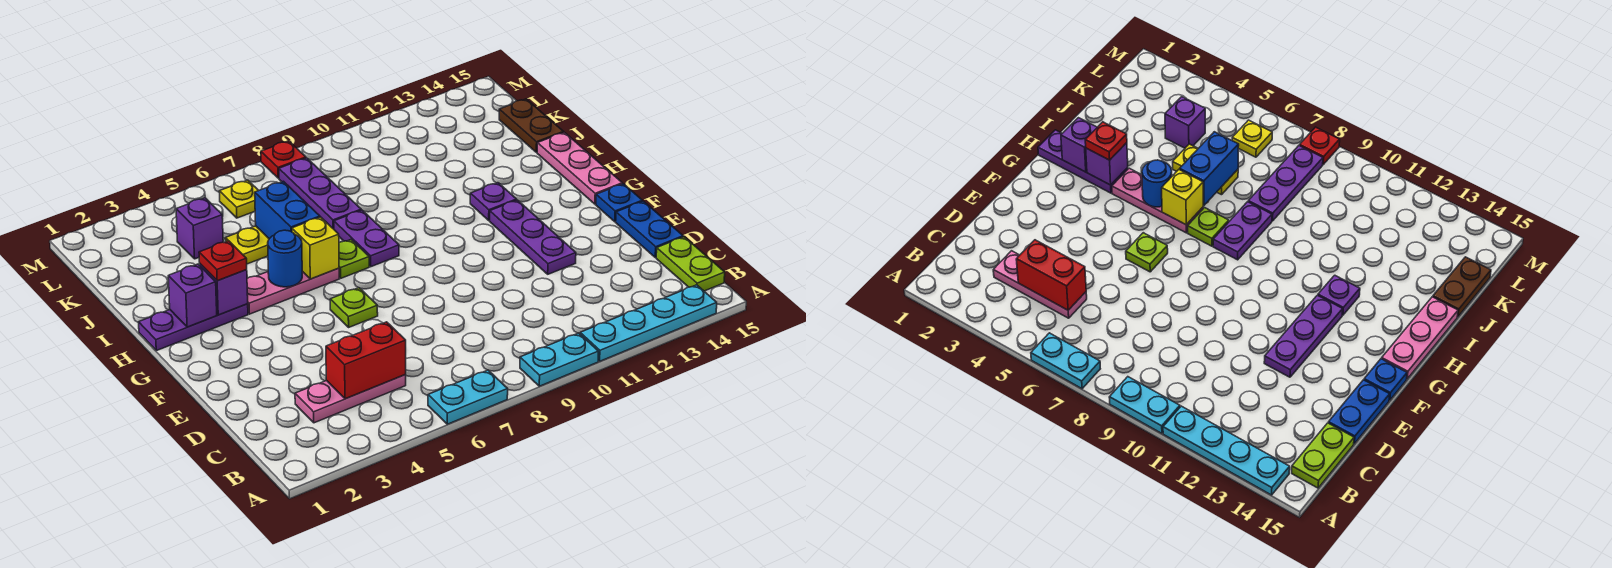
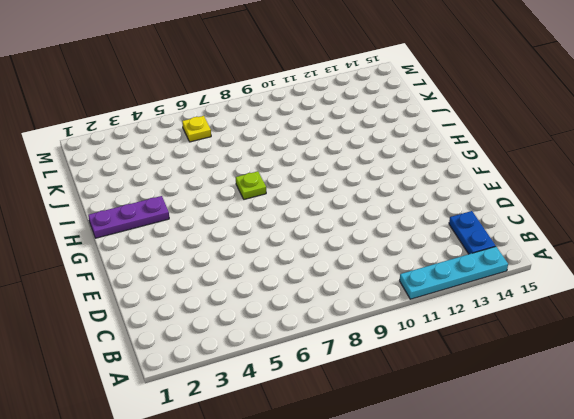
blue plate B14:C14 level 1 -> blue plate D15:E15 level 1
none -> cyan plate A6:A7 level 1
none -> cyan plate A9:A10 level 1
none -> lime plate B15:C15 level 1

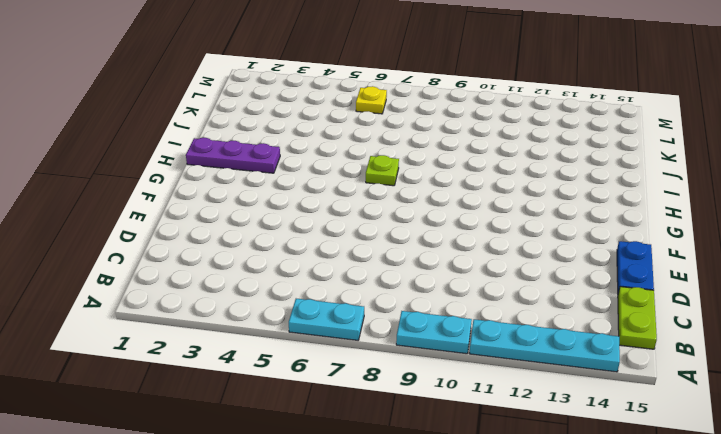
none -> pink plate C3:C5 level 1
none -> purple plate E12:G12 level 1
none -> lime plate F6 level 1

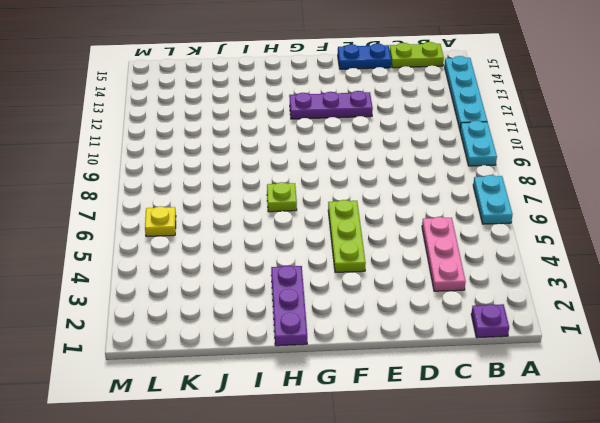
purple plate B1 level 1 -> purple plate H12 level 1
lime plate F4:F6 level 1 -> lime plate F6 level 1
none -> blue plate F15 level 1
none -> pink plate G15:I15 level 1
none -> pink plate H4:H6 level 1

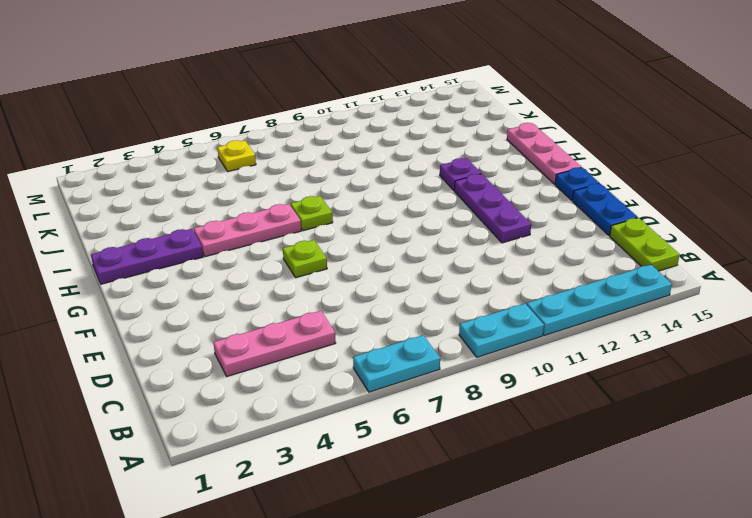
none -> purple plate H8:I8 level 1
none -> yellow plate J5:J6 level 1
none -> purple plate J8:L8 level 1

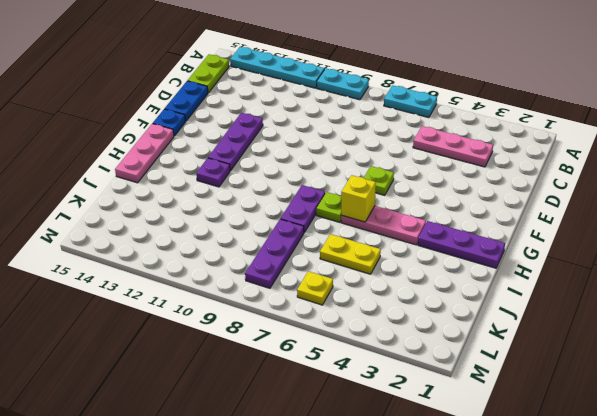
none -> brown plate J15:K15 level 1
none -> purple brick K4 level 1
none -> red plate M8 level 1

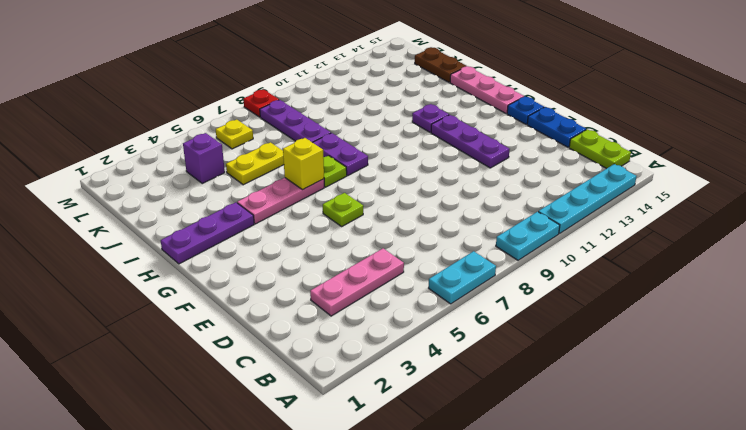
none -> red brick C4:C5 level 2
none -> purple brick H2 level 2
none -> purple brick H3 level 2

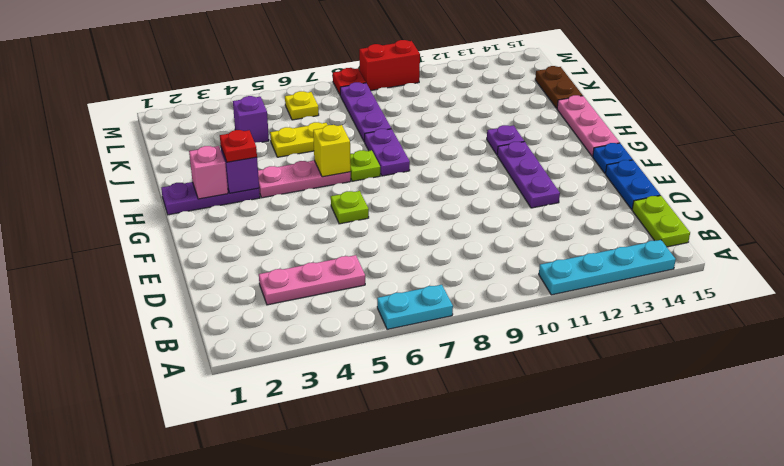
pink brick H2 level 2 -> purple brick H2 level 2
red brick M9:M10 level 1 -> red brick C4:C5 level 2
none -> cyan plate A9:A10 level 1
none -> blue round brick H5 level 2
none -> blue brick I6:J6 level 2

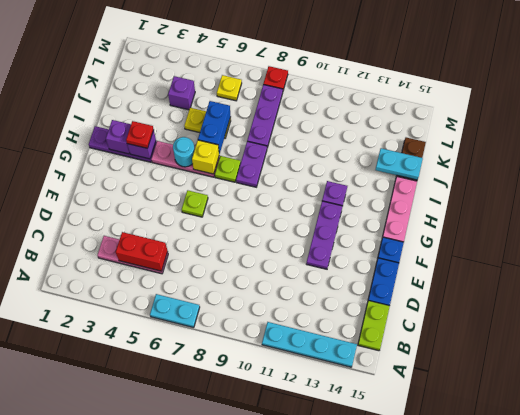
cyan round brick H5 level 2 -> blue round brick H5 level 2
cyan plate J14:J15 level 2 -> cyan plate A9:A10 level 1

